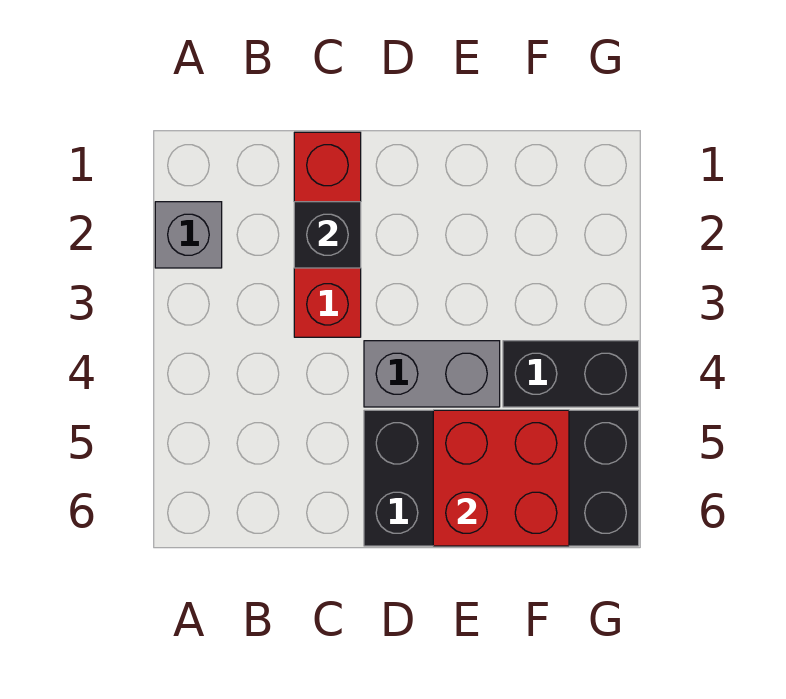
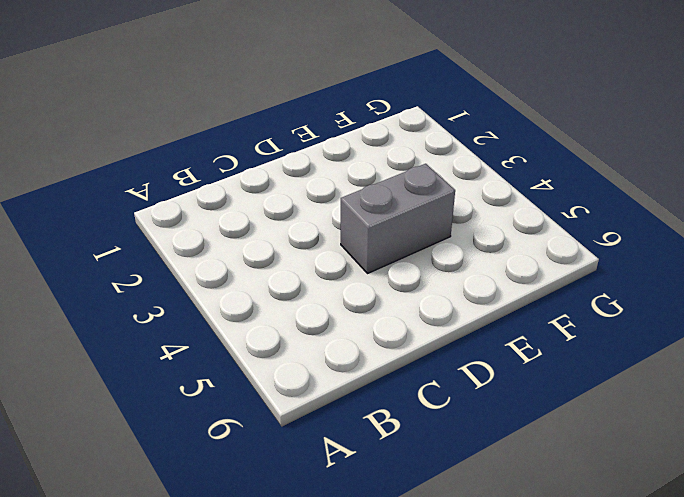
none -> grey brick A2 level 1
none -> red brick C1:C3 level 1

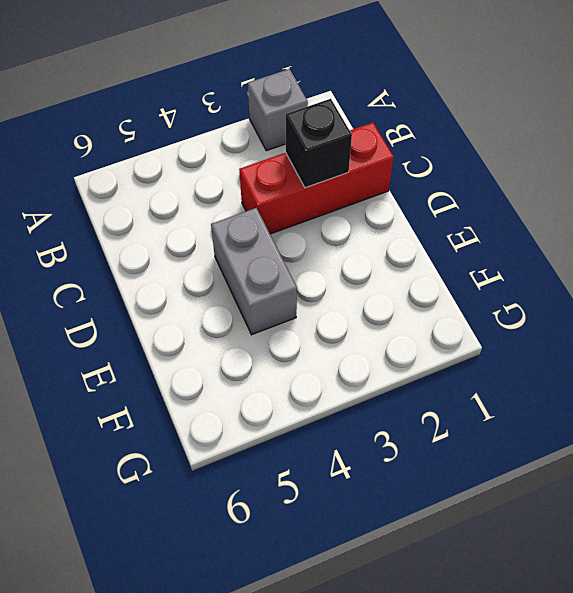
none -> black brick D5:G6 level 1
none -> black brick F4:G4 level 1

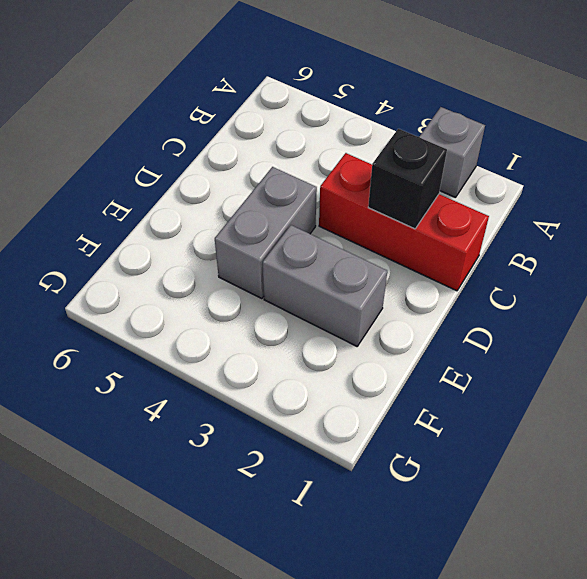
grey brick E2:E3 level 1 -> none
none -> black brick D5:G6 level 1
none -> black brick F4:G4 level 1

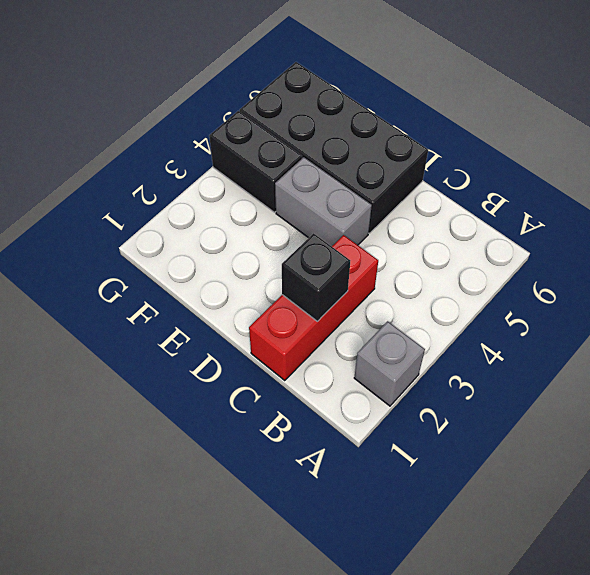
none -> red brick E5:F6 level 2

